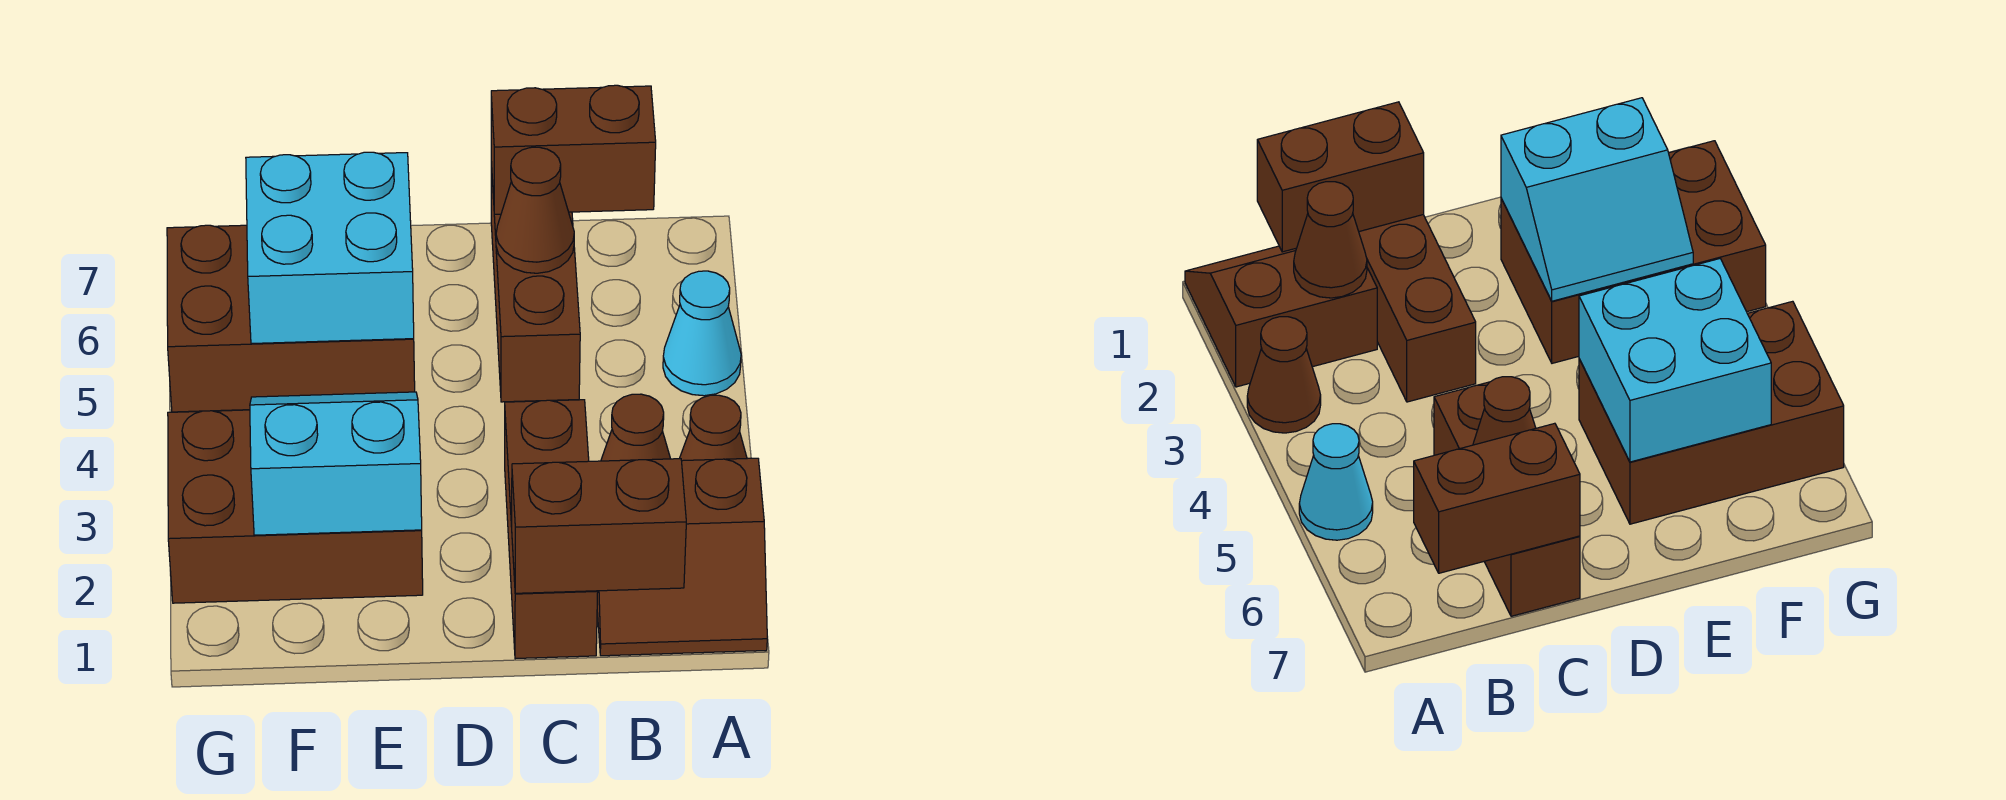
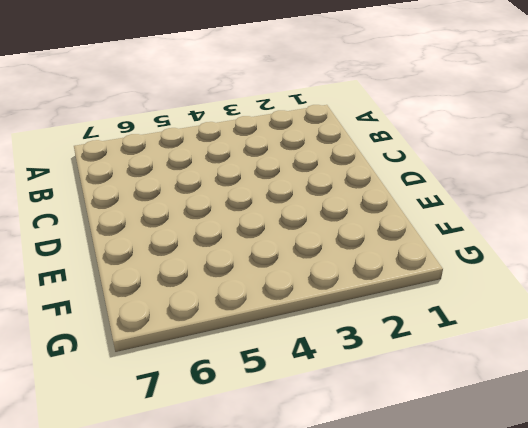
none -> brown slope A1:B2 level 1 top 2
none -> brown cone A3 level 1
none -> cyan cone A5 level 1

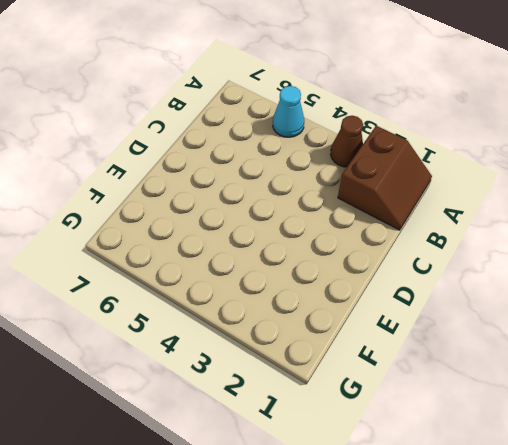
none -> brown brick C1:C3 level 1
none -> brown brick C5:C7 level 1
none -> brown brick E2:G3 level 1

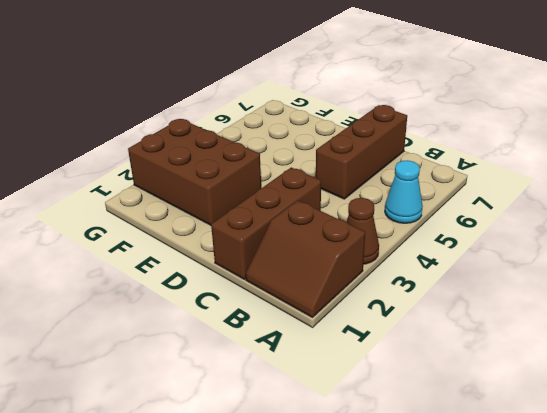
none -> brown brick E5:G6 level 1
none -> brown brick B1:C1 level 2
none -> brown cone B2 level 2

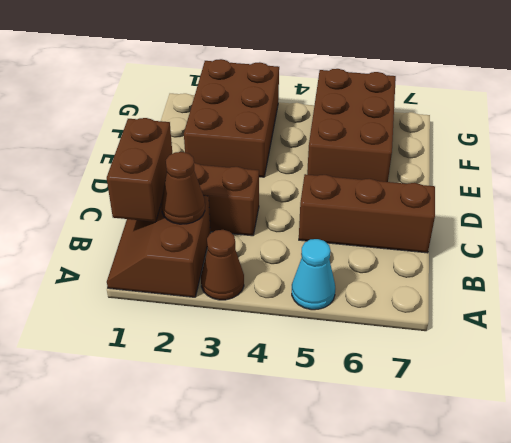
none -> brown brick B7:C7 level 2
none -> brown cone C6 level 2
none -> cyan slope E2:F3 level 2 top 2

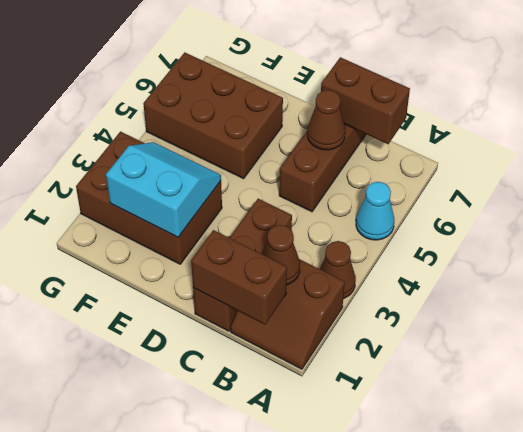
none -> cyan brick E5:F6 level 2

